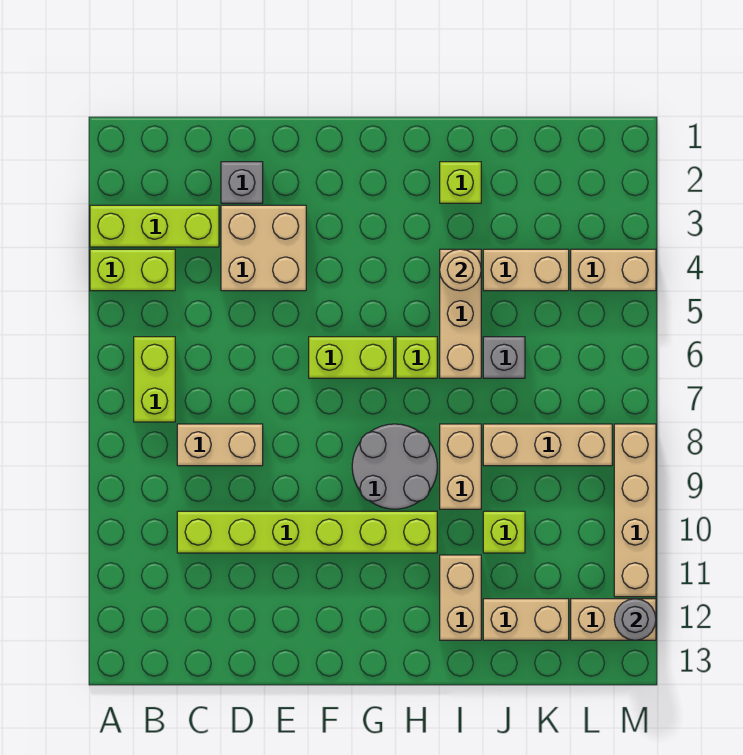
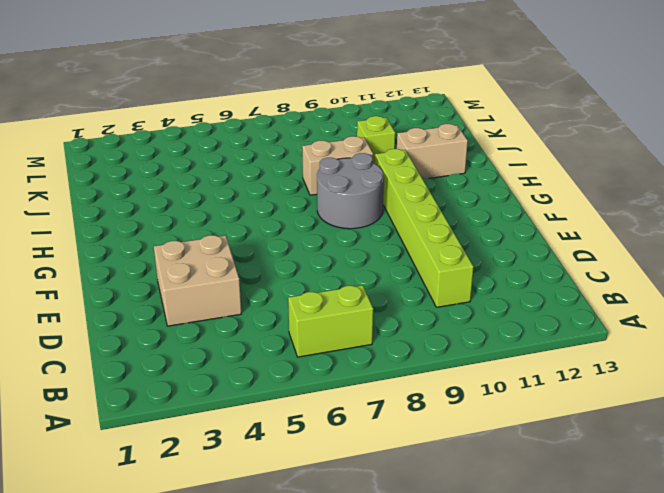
none -> lime brick A3:C3 level 1
none -> lime brick A4:B4 level 1
none -> tan brick C8:D8 level 1

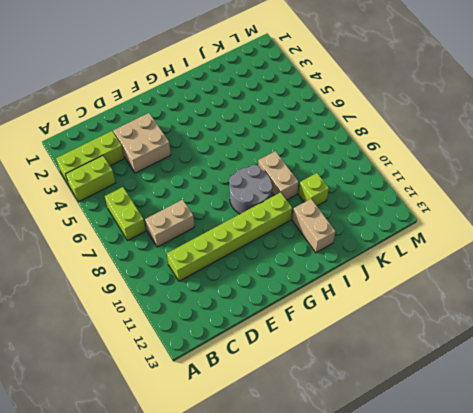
none -> grey brick D2 level 1
none -> lime brick F6:G6 level 1
none -> lime brick H6 level 1

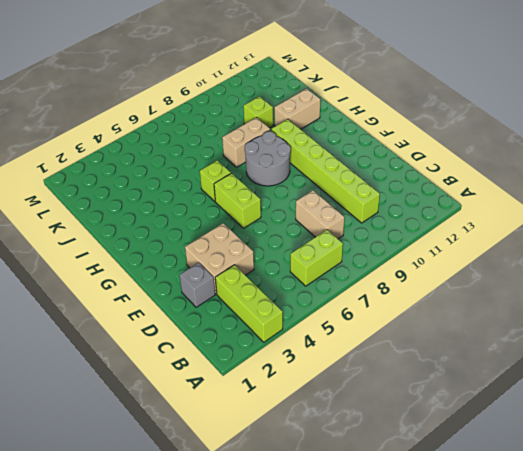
none -> lime brick A4:B4 level 1
none -> lime brick I2 level 1
none -> tan brick I4:I6 level 1

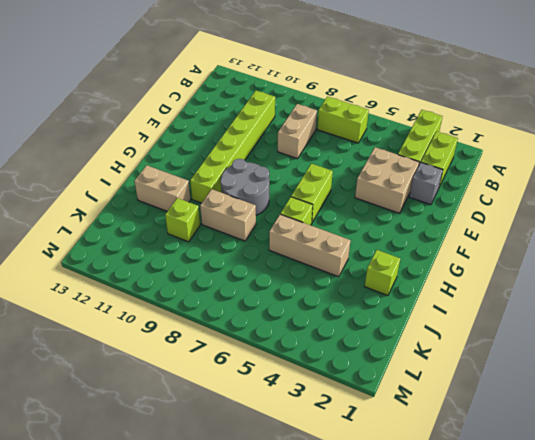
lime brick B2:C2 level 1 -> lime brick A4:B4 level 1
none -> tan brick J4:K4 level 1
none -> grey brick J6 level 1
none -> tan brick J8:L8 level 1

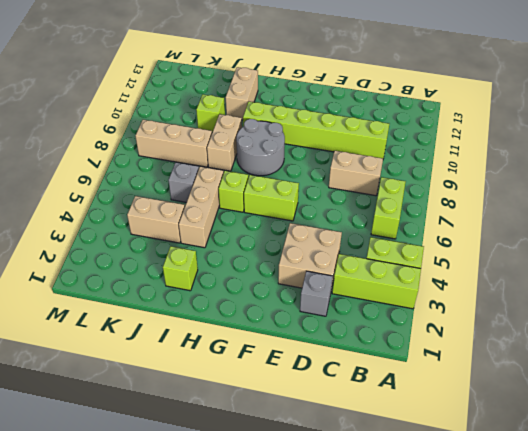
none -> tan brick J12:K12 level 1
none -> tan brick L4:M4 level 1
none -> tan brick L12:M12 level 1

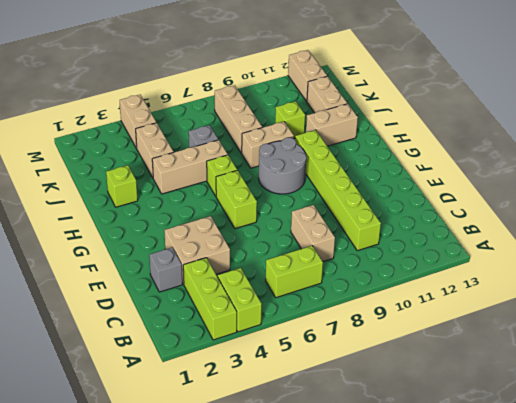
none -> tan brick M8:M11 level 1
none -> tan round brick I4 level 2
none -> grey round brick M12 level 2

